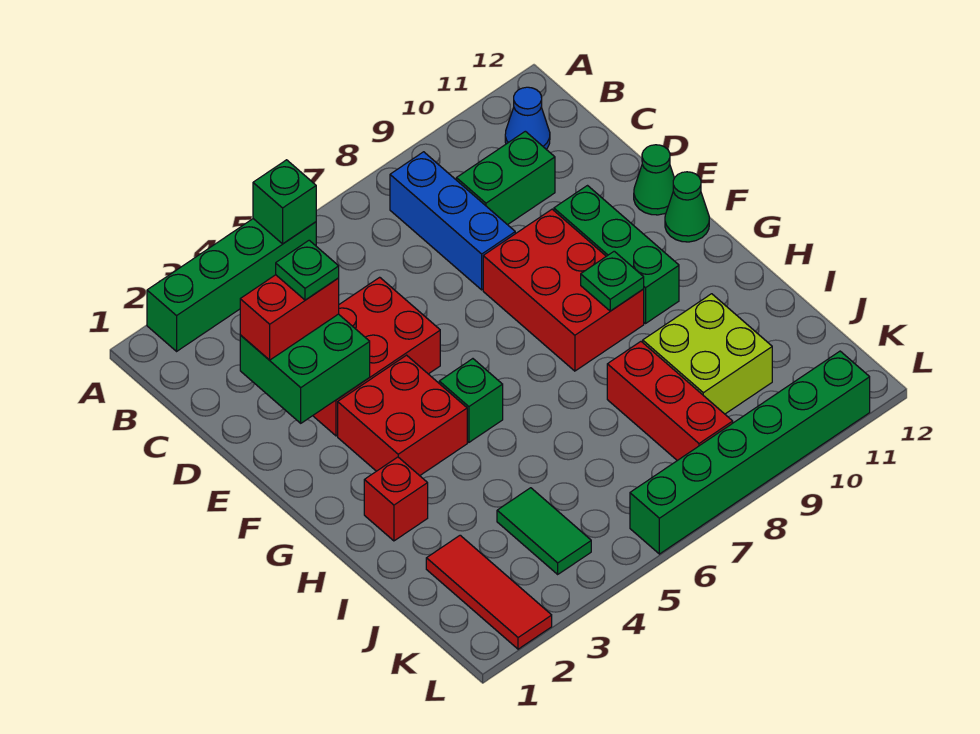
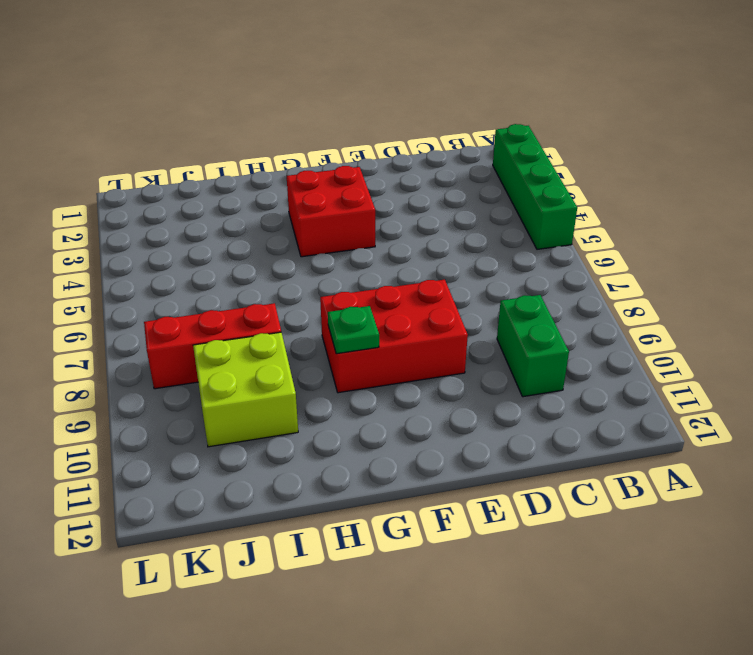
none -> blue brick B8:D8 level 1
none -> blue cone B11 level 1
none -> red brick D3:E5 level 1

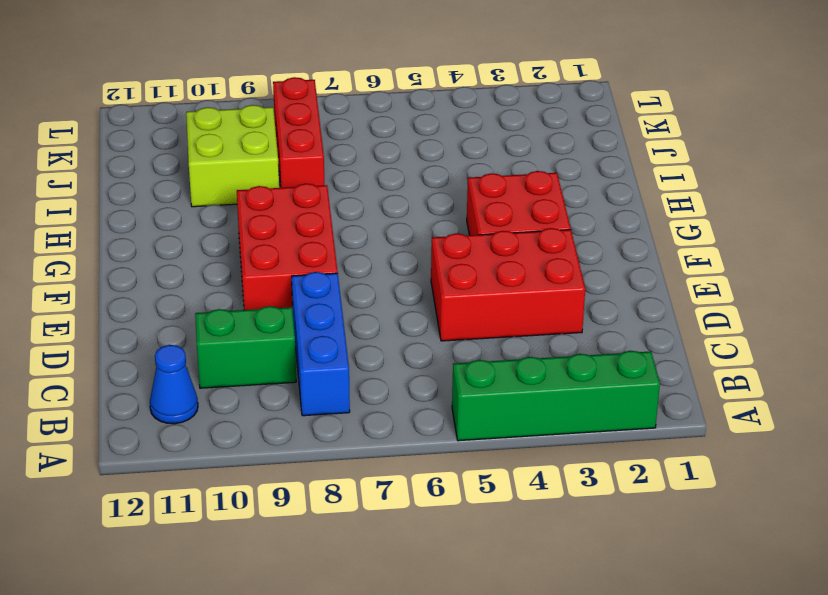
none -> green brick E10:G10 level 1
none -> green cone E12 level 1
none -> green cone F12 level 1

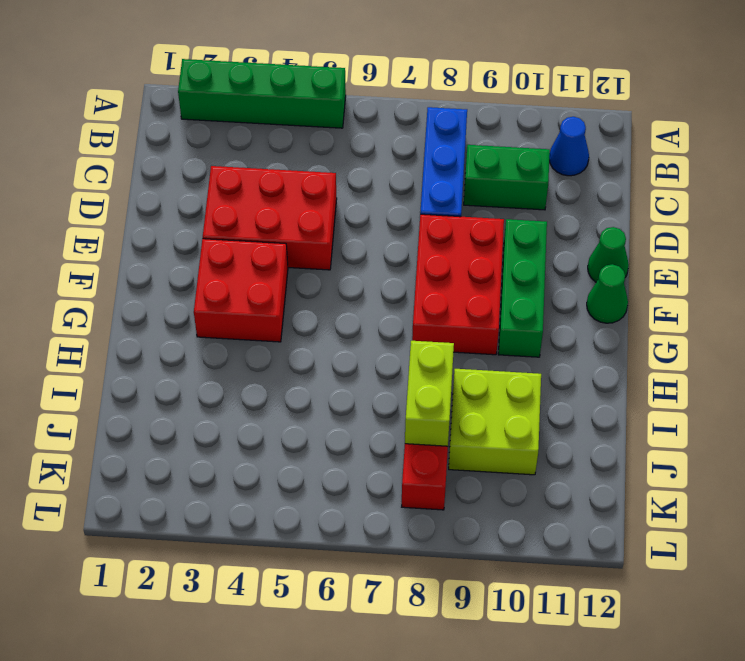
lime brick I8:J8 level 2 -> none
none -> green brick G5 level 1
none -> red brick H2 level 1
none -> red tile J2:L2 level 1

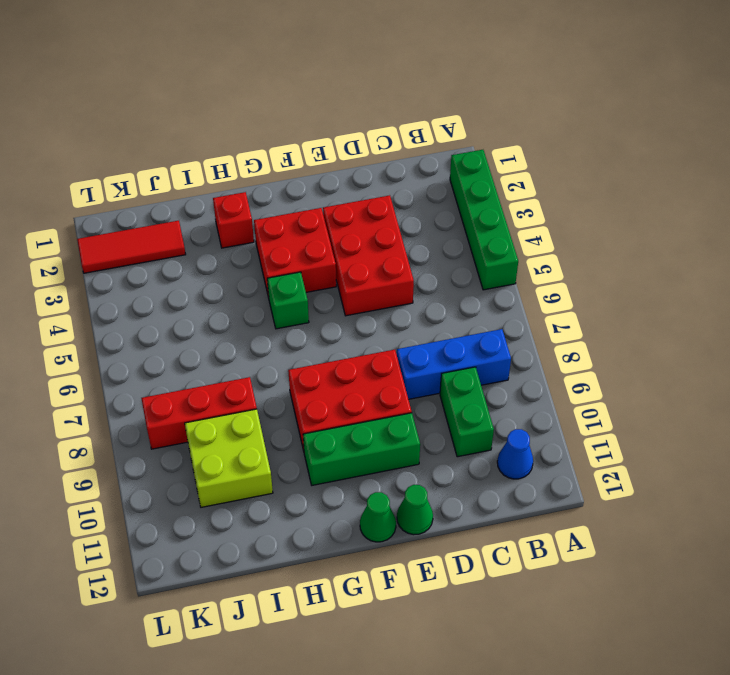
none -> green tile J4:K4 level 1
none -> green brick L6:L11 level 1
none -> green brick A5 level 2

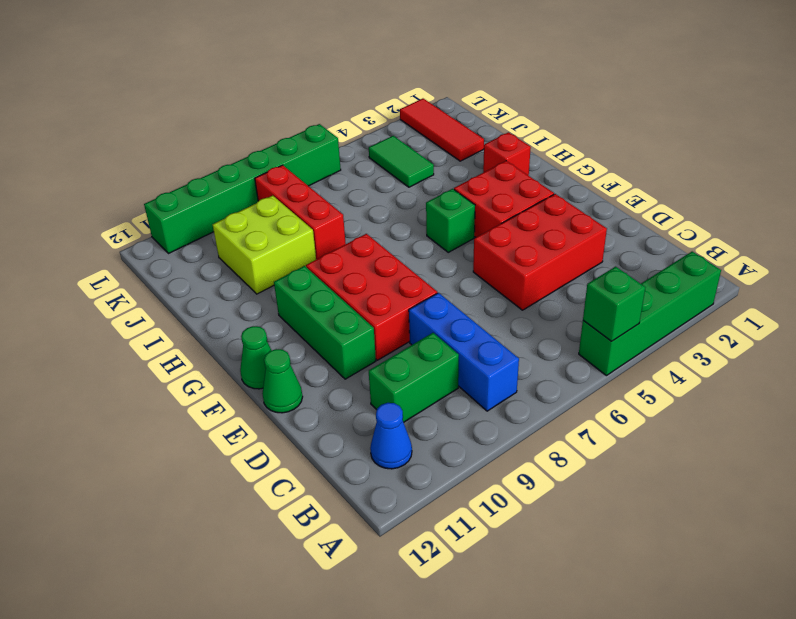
none -> green brick D2:E3 level 2
none -> green plate G9 level 2
none -> red brick D2:D3 level 3

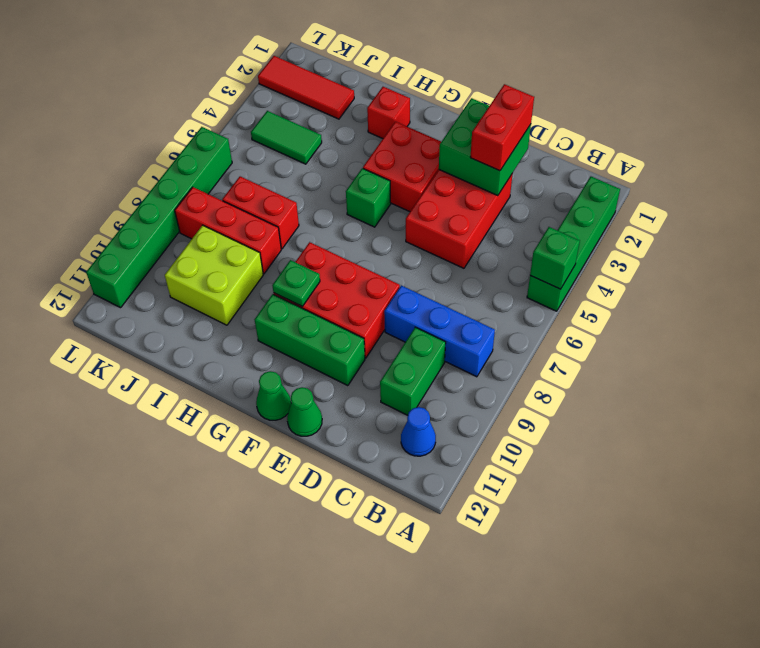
red brick I7:J7 level 1 -> none
none -> green plate D3 level 4

